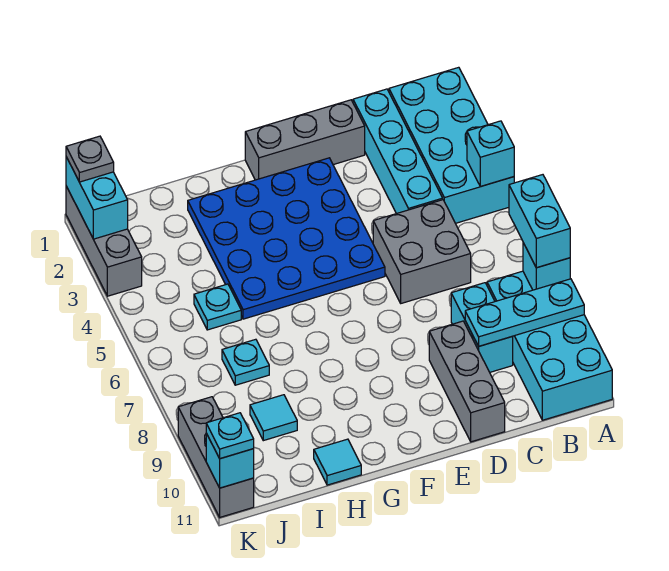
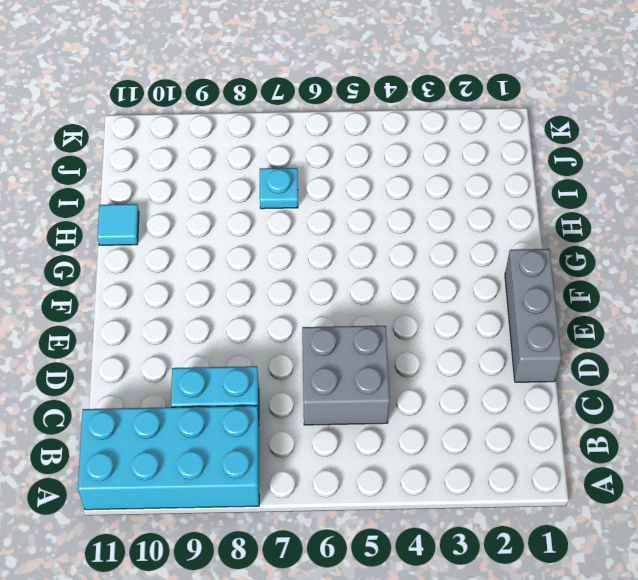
none -> cyan brick A1:B4 level 1
none -> cyan brick C1:C4 level 1
none -> grey brick D9:D11 level 1

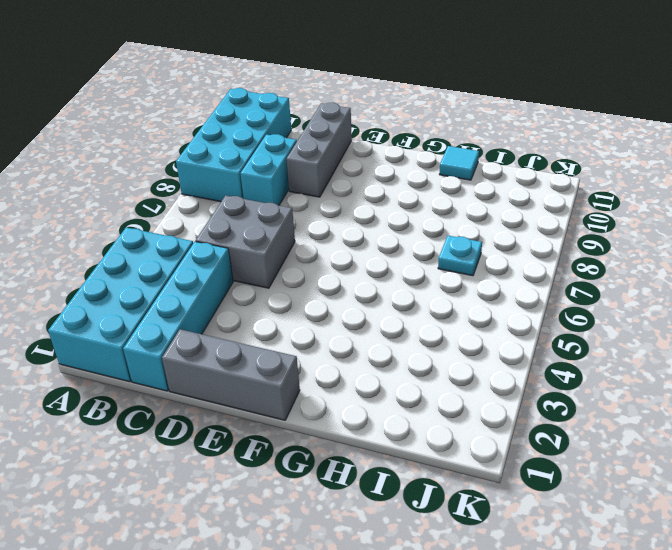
none -> blue plate E2:H5 level 1
none -> cyan plate I5 level 1
none -> cyan tile I9 level 1

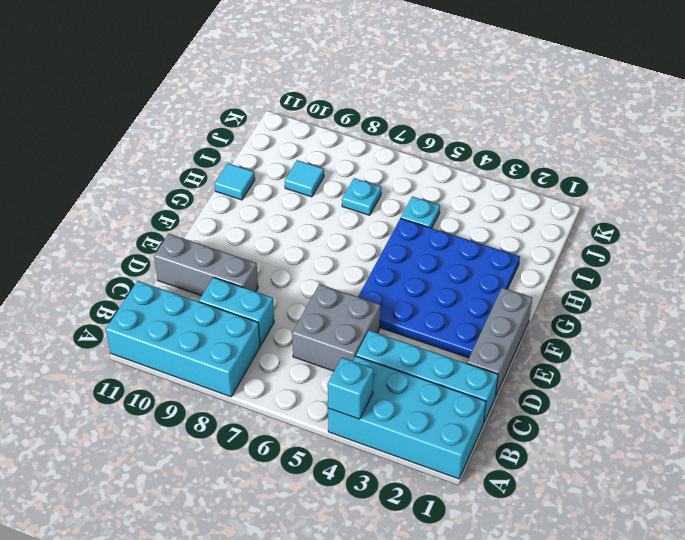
none -> grey brick K1:K3 level 1
none -> grey brick K9:K11 level 1
none -> cyan brick A8 level 2

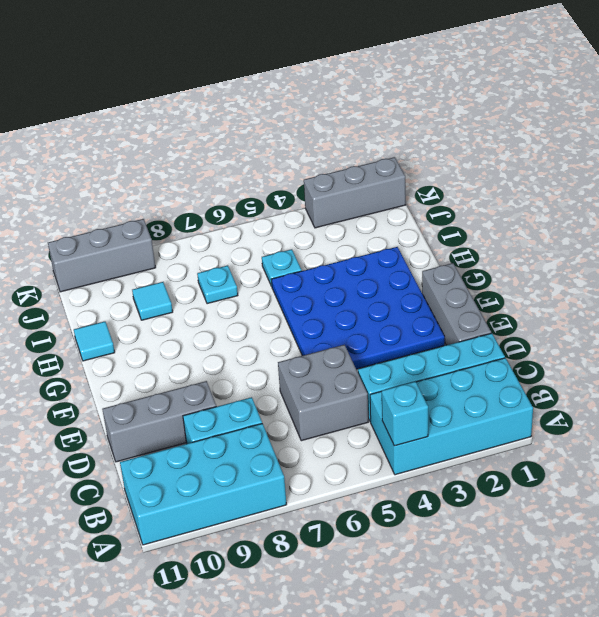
none -> cyan brick A8 level 2
none -> cyan plate A9:C9 level 2
none -> cyan brick K1:K2 level 2

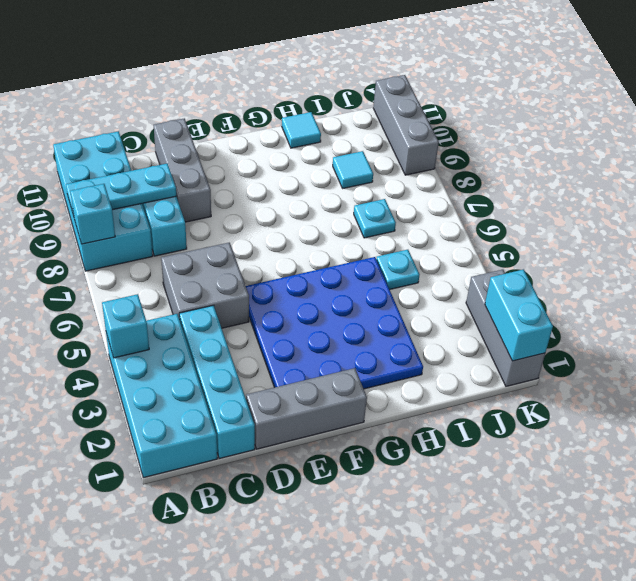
none -> cyan brick K11 level 2
none -> cyan brick A7:A8 level 3
none -> grey plate K1 level 3

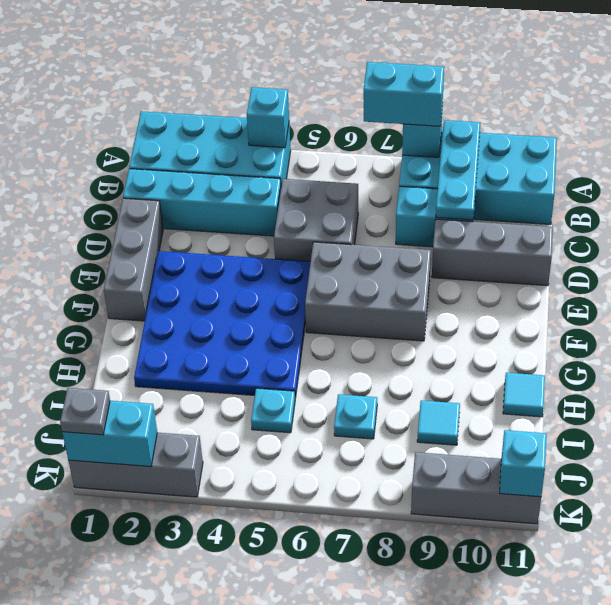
grey brick E6:F8 level 1 -> none
none -> cyan plate K11 level 3

